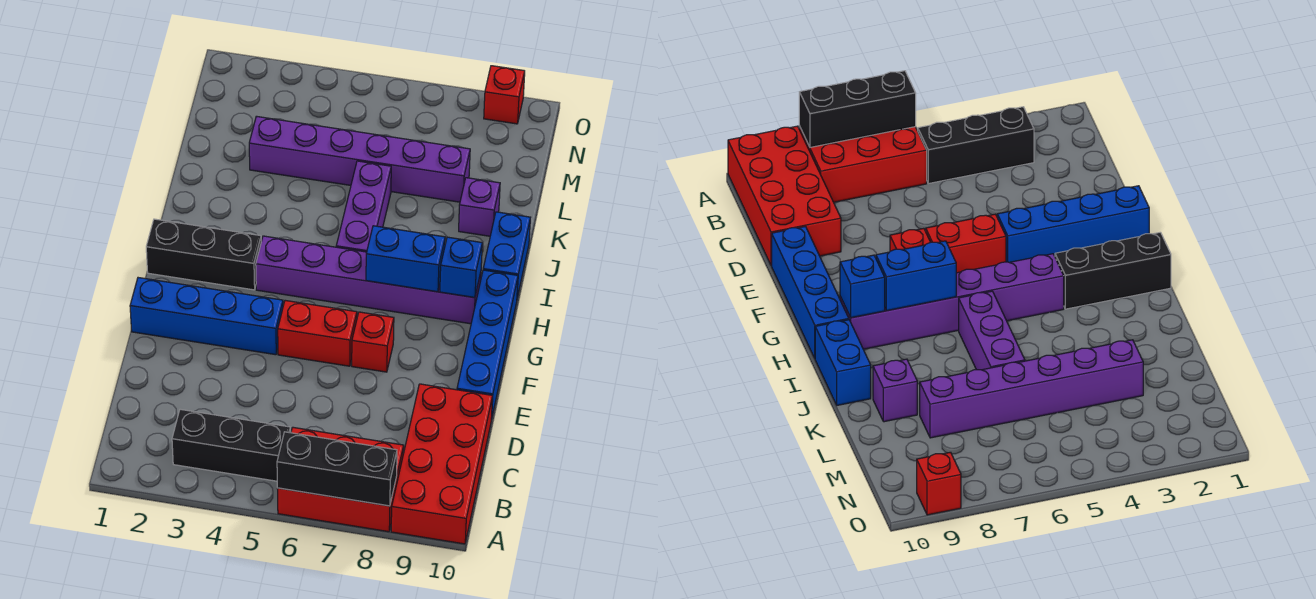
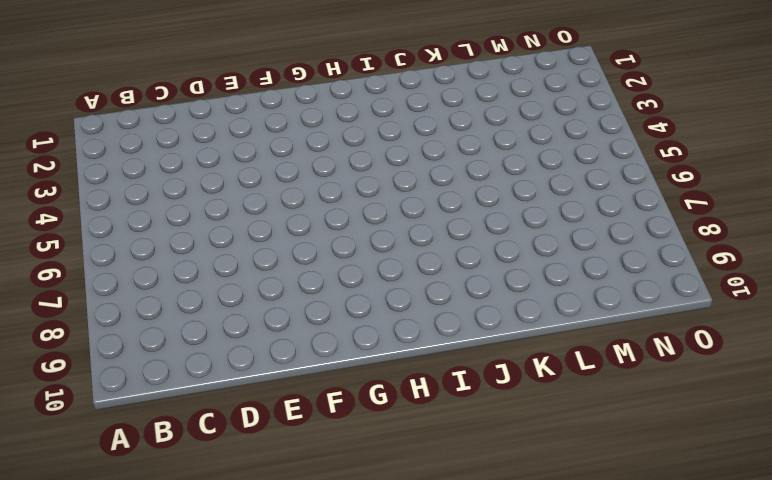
none -> red brick A6:B8 level 1
none -> red brick A9:D10 level 1
none -> black brick B3:B5 level 1

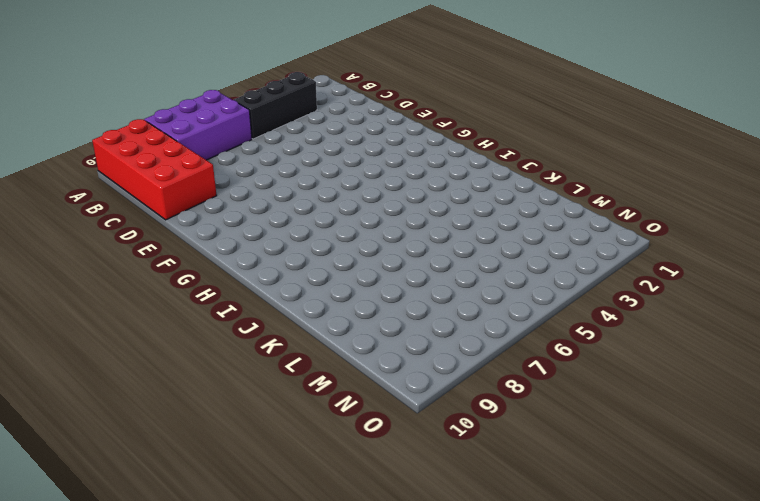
purple brick A6:B8 level 1 -> red brick A6:B8 level 1
none -> blue brick E10:H10 level 1
none -> blue brick F1:F4 level 1
none -> red brick F5:F6 level 1

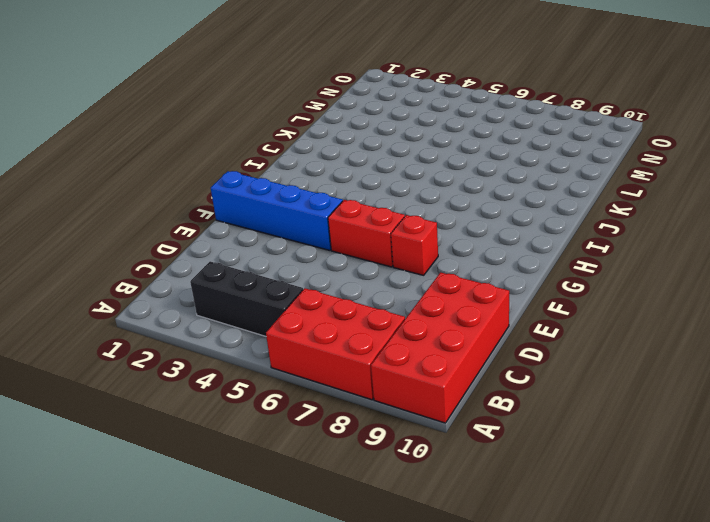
none -> blue brick E10:H10 level 1
none -> black brick H1:H3 level 1
none -> purple brick H4:H9 level 1

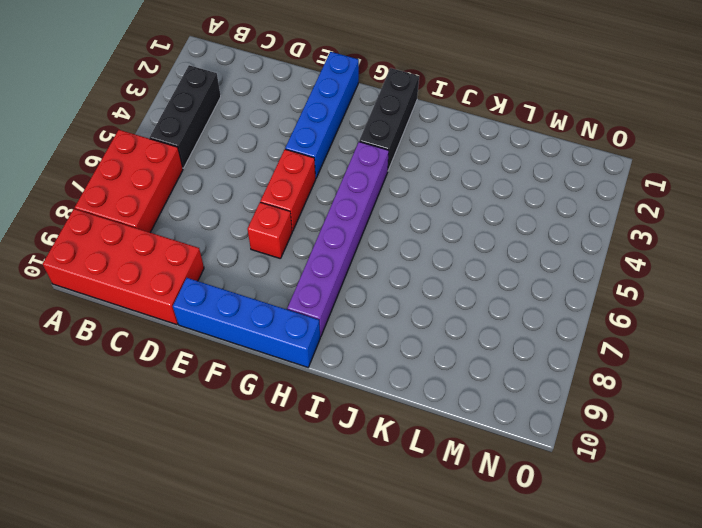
none -> purple brick I6:K6 level 1
none -> blue brick I10:J10 level 1
none -> purple brick K9 level 1

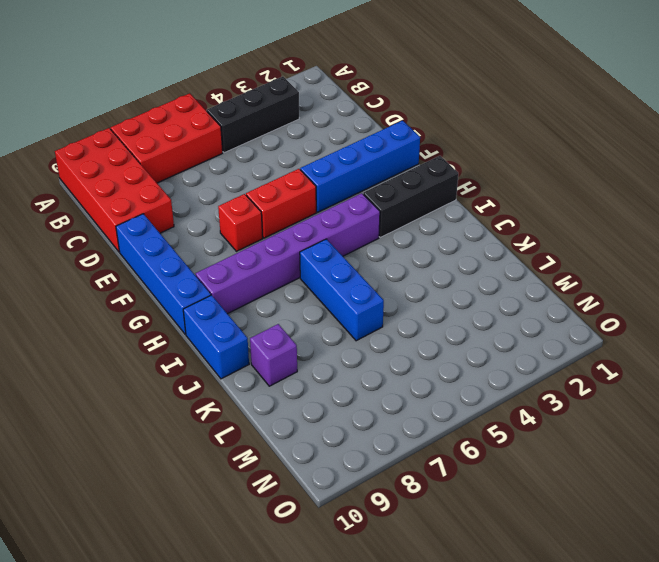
blue brick I6:K6 level 1 -> purple brick I6:K6 level 1
none -> purple brick L3:L8 level 1
none -> red brick O9 level 1
none -> black brick A6:A8 level 2

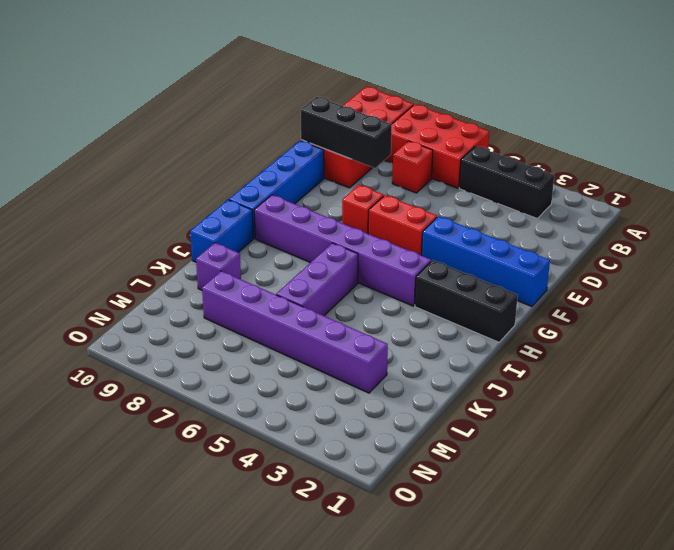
red brick C7 level 1 -> red brick O9 level 1
black brick D8:D10 level 2 -> black brick A6:A8 level 2
none -> blue brick H7:H8 level 2
none -> blue brick H9 level 2

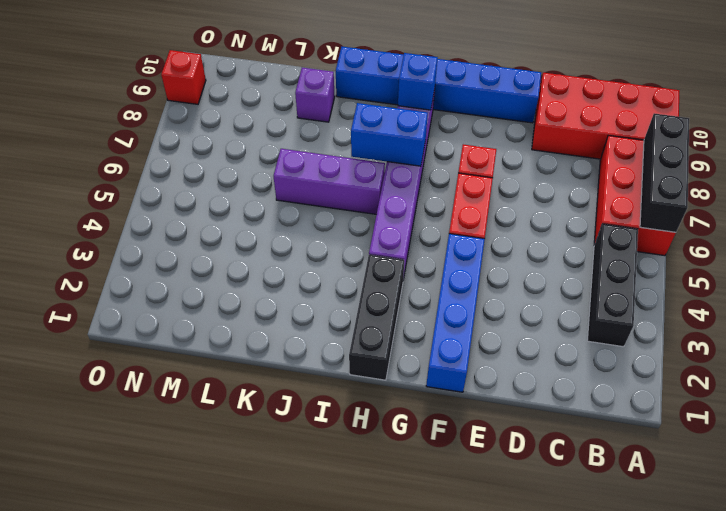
blue brick H7:I7 level 2 -> blue brick H7:H8 level 2
none -> purple brick L3:L8 level 1

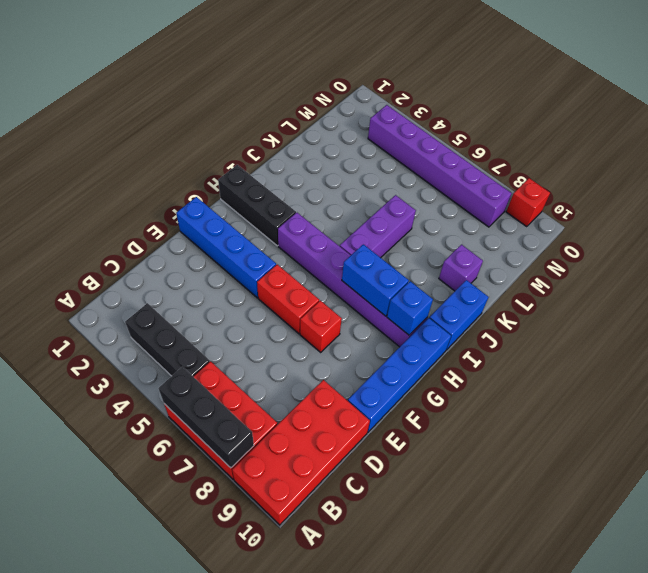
purple brick N3:N8 level 1 -> purple brick L3:L8 level 1

